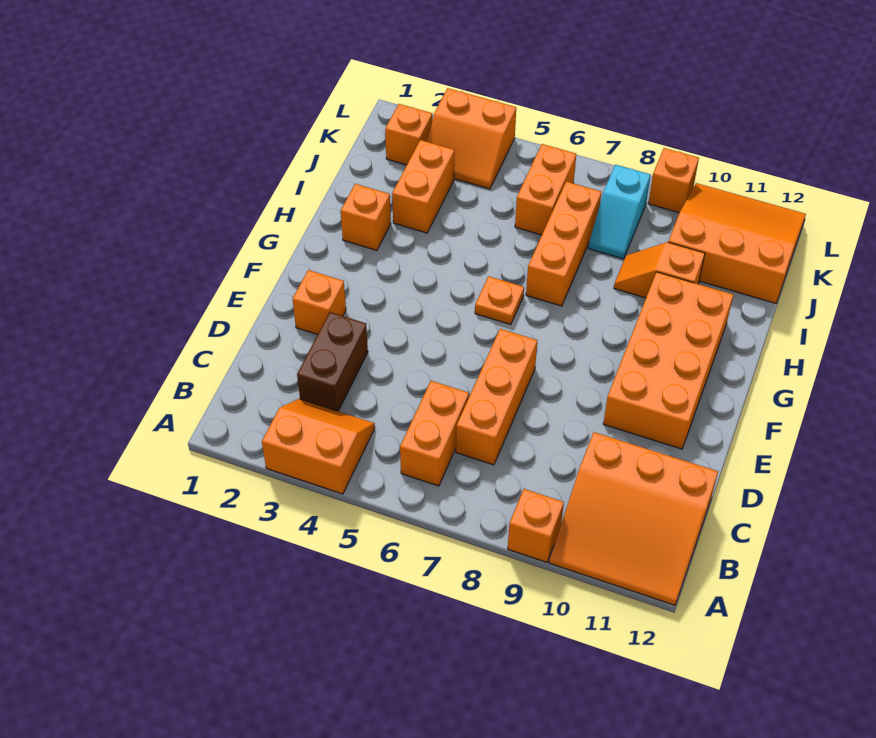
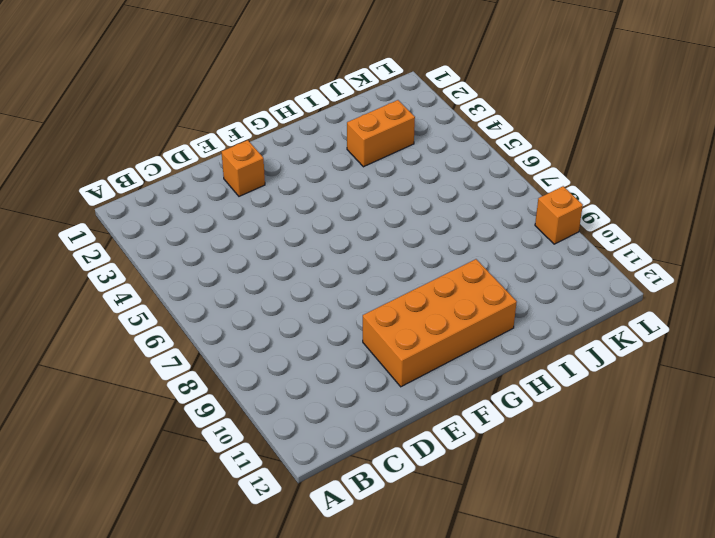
none -> orange slope A3:B4 level 1 top A
none -> orange brick A9 level 1
none -> orange slope A10:C12 level 1 top C

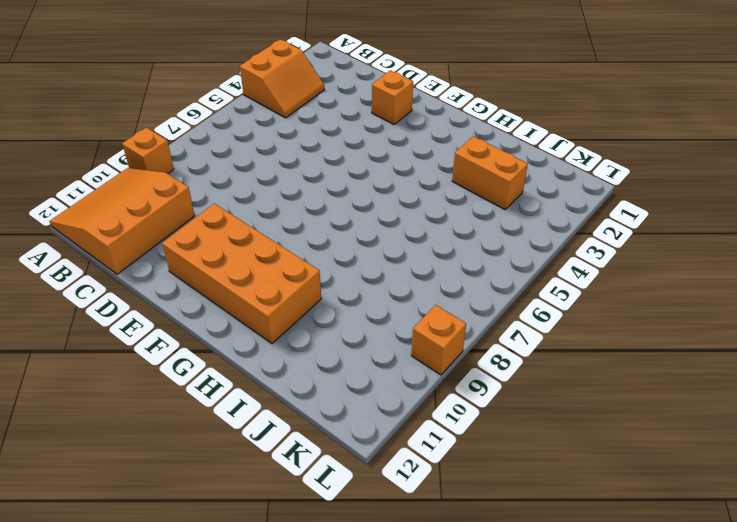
none -> orange brick B6:C6 level 1
none -> brown brick C3:D3 level 1
none -> orange brick C7:E7 level 1

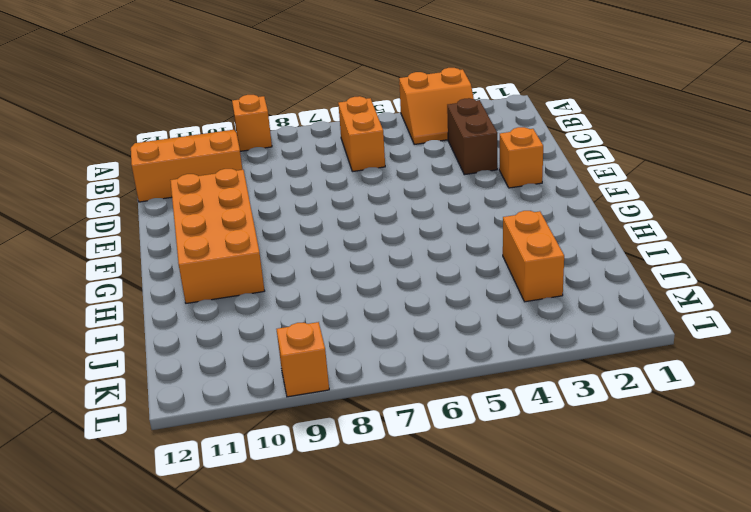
none -> orange brick C7:E7 level 1
none -> orange plate G6 level 1
none -> orange brick H2 level 1

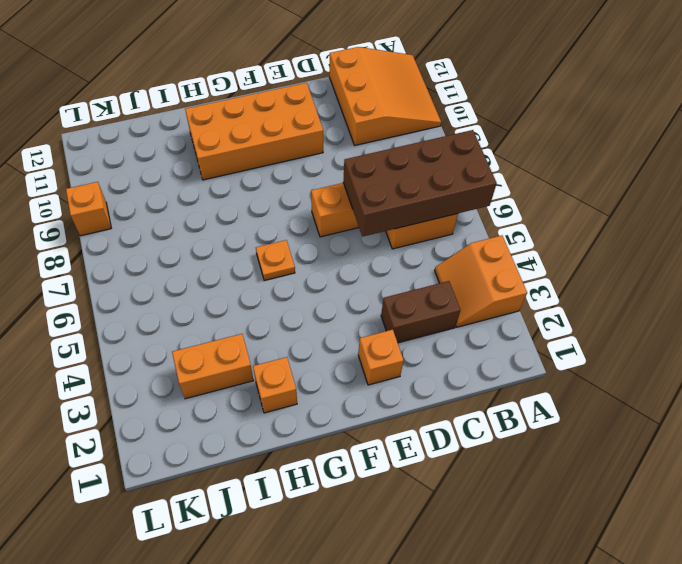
brown brick A6:D7 level 2 -> none
none -> orange brick A9 level 1
none -> orange brick H7:J7 level 1
none -> orange slope I9:I10 level 1 top 10

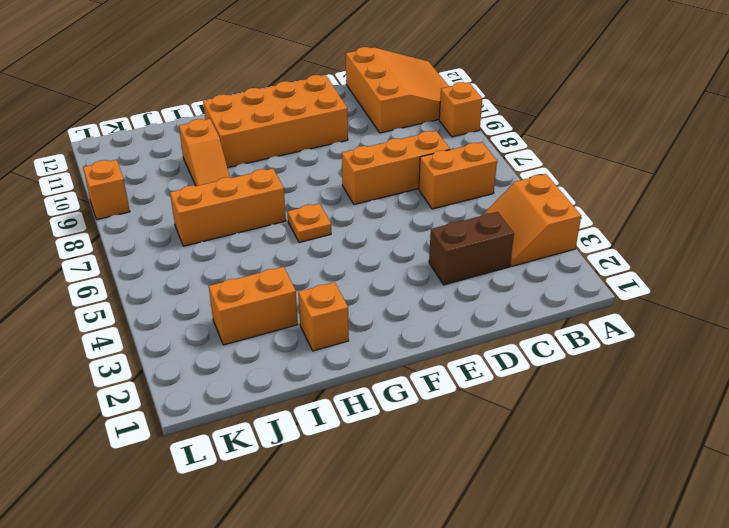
none -> orange brick E2 level 1
none -> orange brick J6:K6 level 1
none -> cyan slope J8:K8 level 1 top K

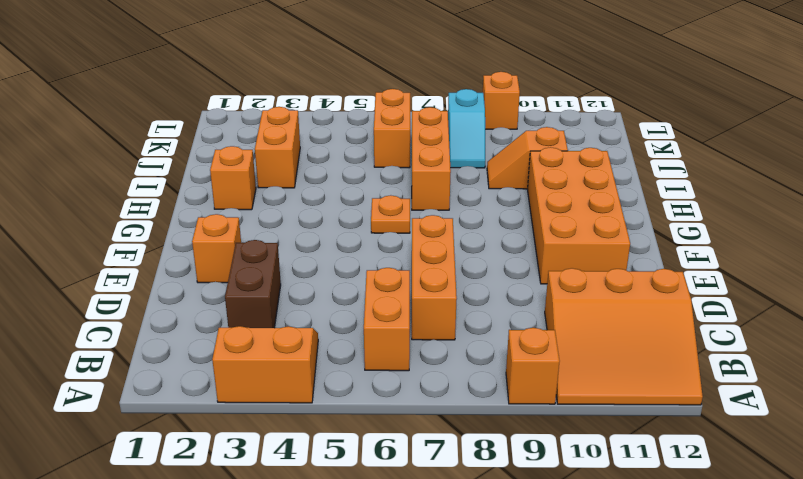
none -> orange slope J10:L12 level 1 top J
none -> orange brick K2 level 1
none -> orange slope K3:L4 level 1 top L

